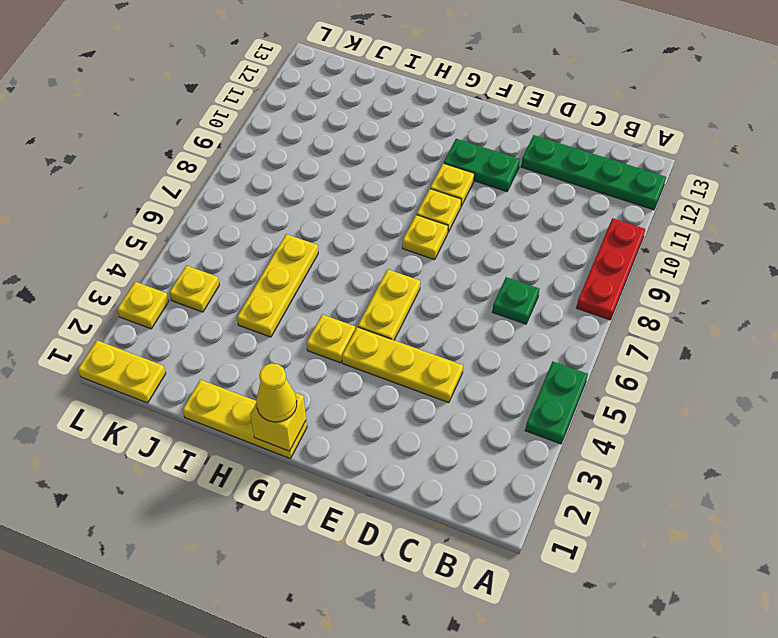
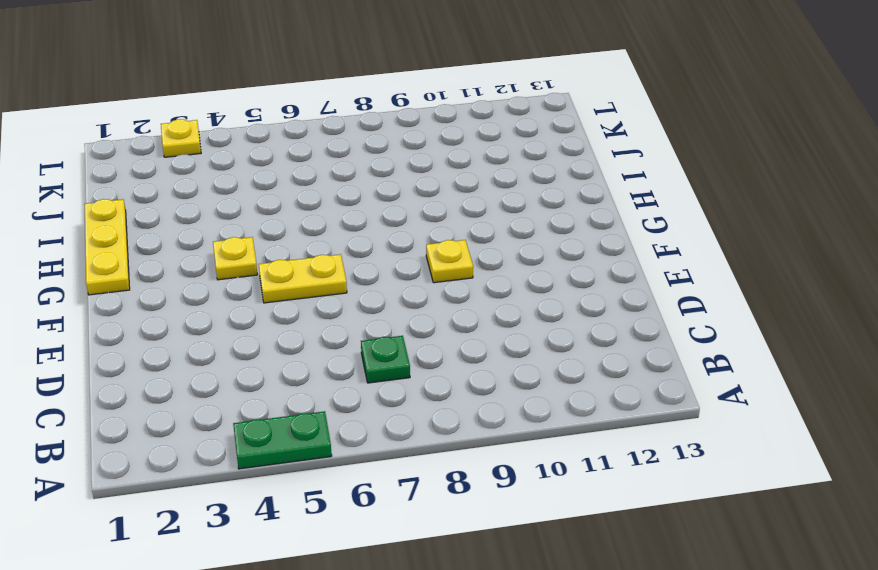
none -> red plate A8:A10 level 1
none -> green plate A12:D12 level 1
none -> yellow plate D4:F4 level 1

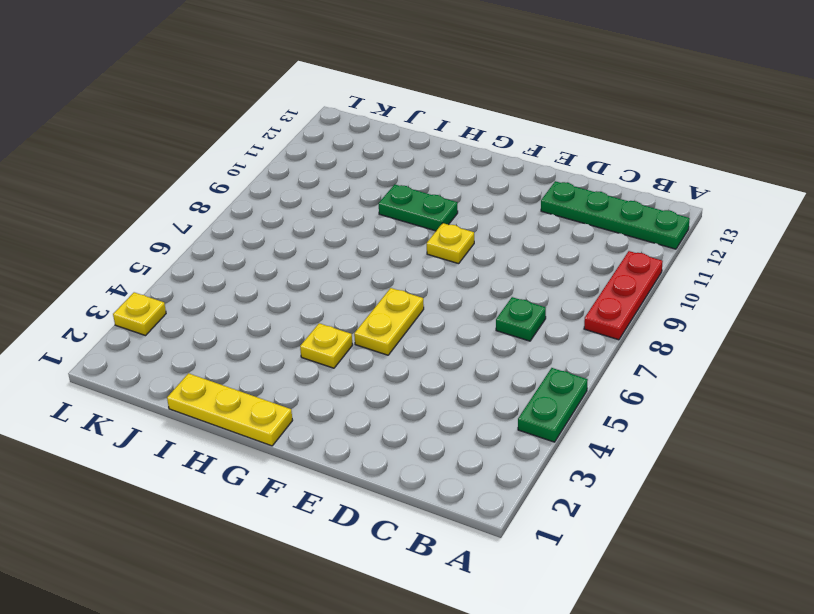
green plate G10:H10 level 1 -> green plate E11:F11 level 1
none -> yellow plate D4:F4 level 1
none -> yellow plate F8 level 1
none -> yellow plate F10 level 1

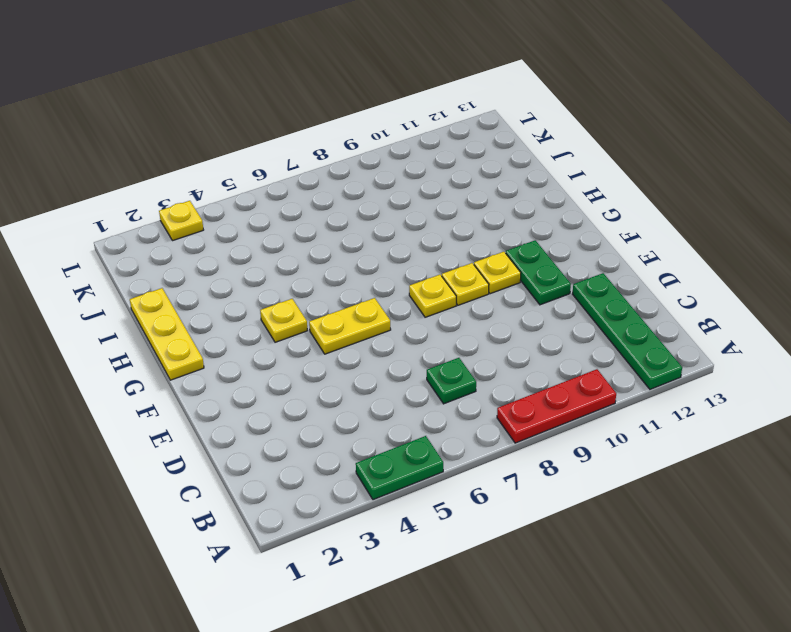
none -> yellow plate D4:F4 level 1
none -> yellow plate I4:I6 level 1
none -> yellow plate K1:L1 level 1

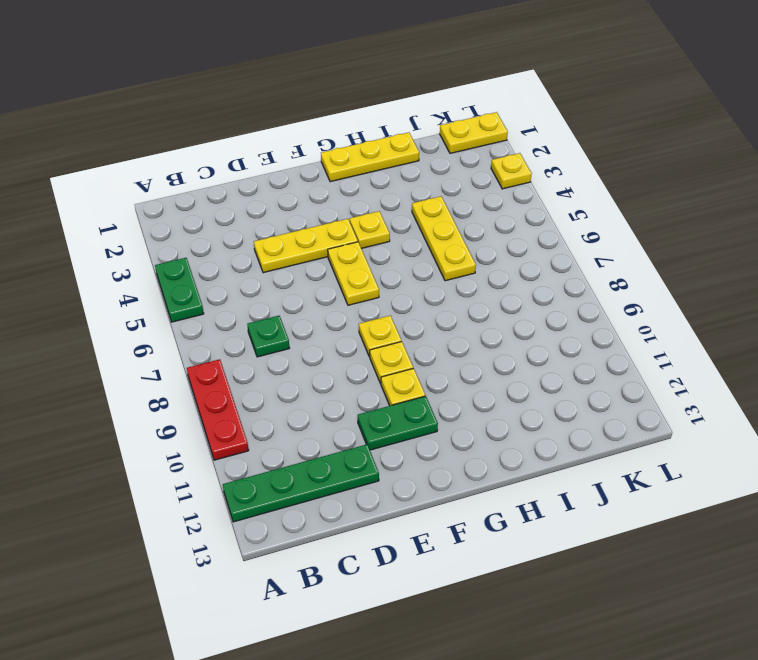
none -> yellow plate K4 level 1
none -> yellow brick G1 level 2
none -> yellow cone G1 level 3

